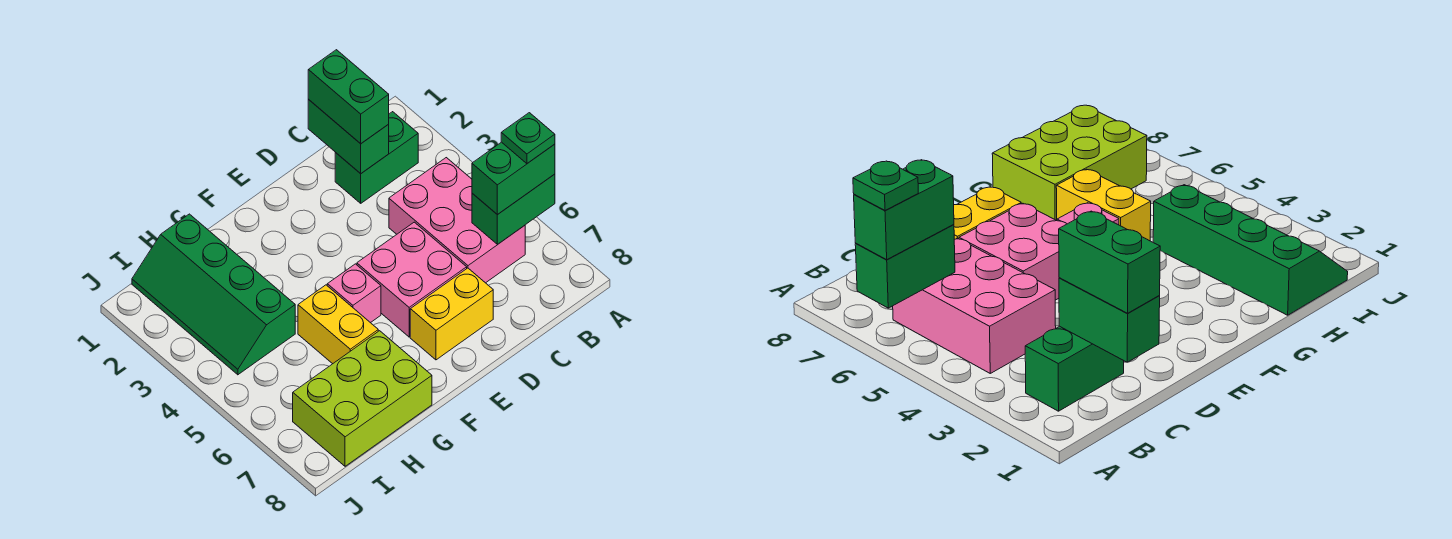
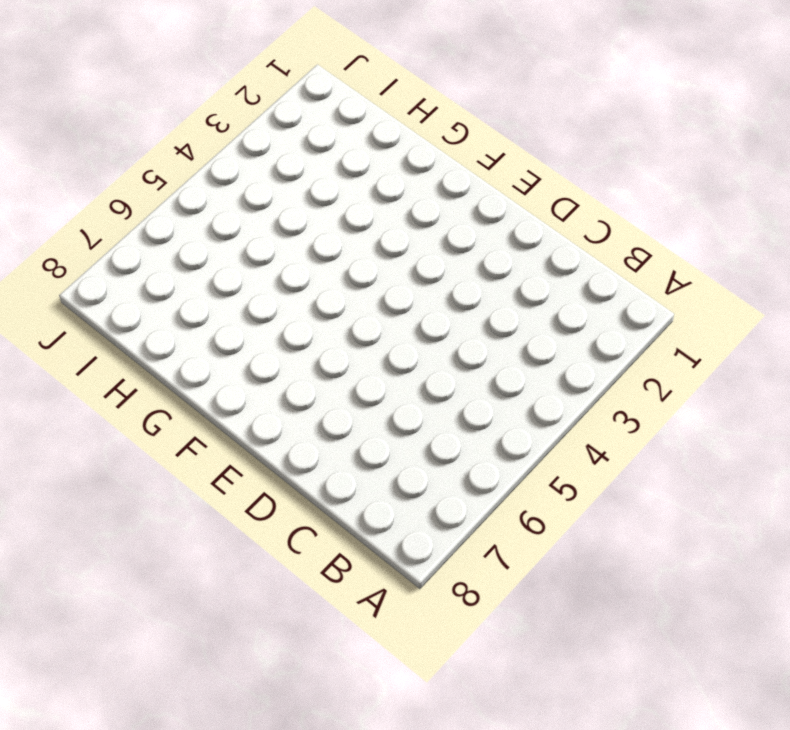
none -> green brick B2:C2 level 1
none -> pink brick B4:C6 level 1
none -> pink brick D5:E6 level 1

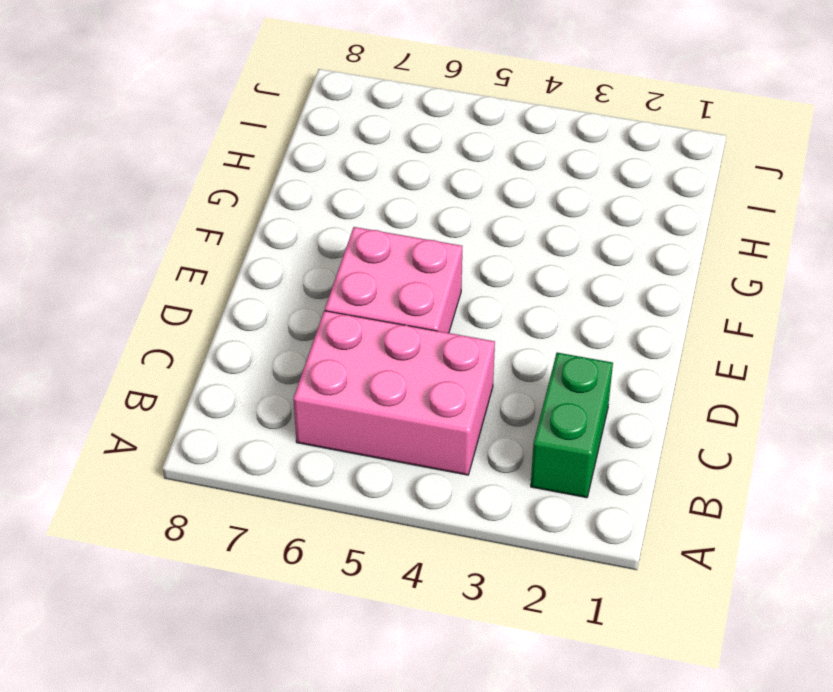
none -> yellow brick D7:E7 level 1
none -> pink brick F5 level 1
none -> yellow brick G5:G6 level 1

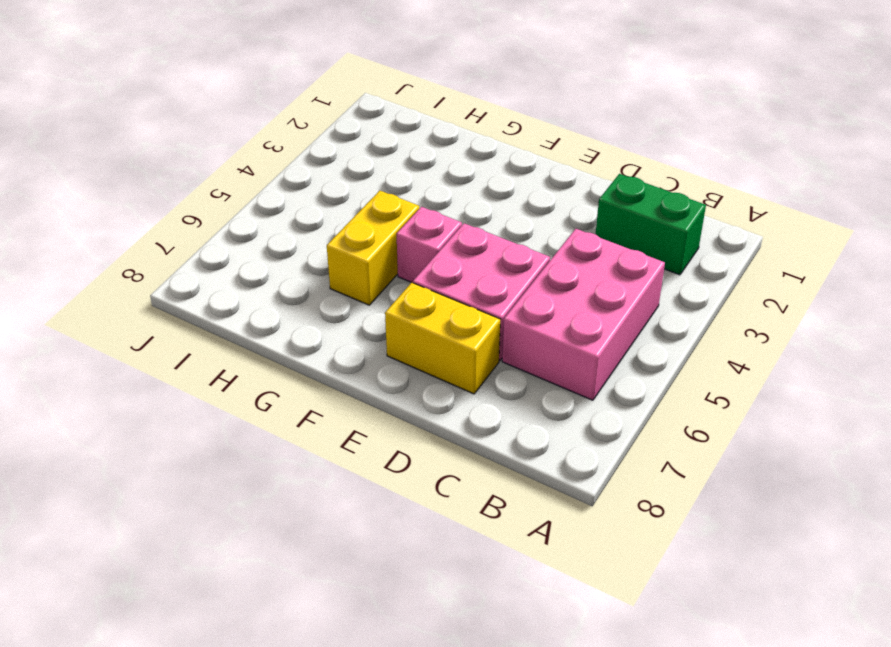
none -> lime brick G7:I8 level 1
none -> green slope H1:I4 level 1 top H
none -> green brick A6:B6 level 2

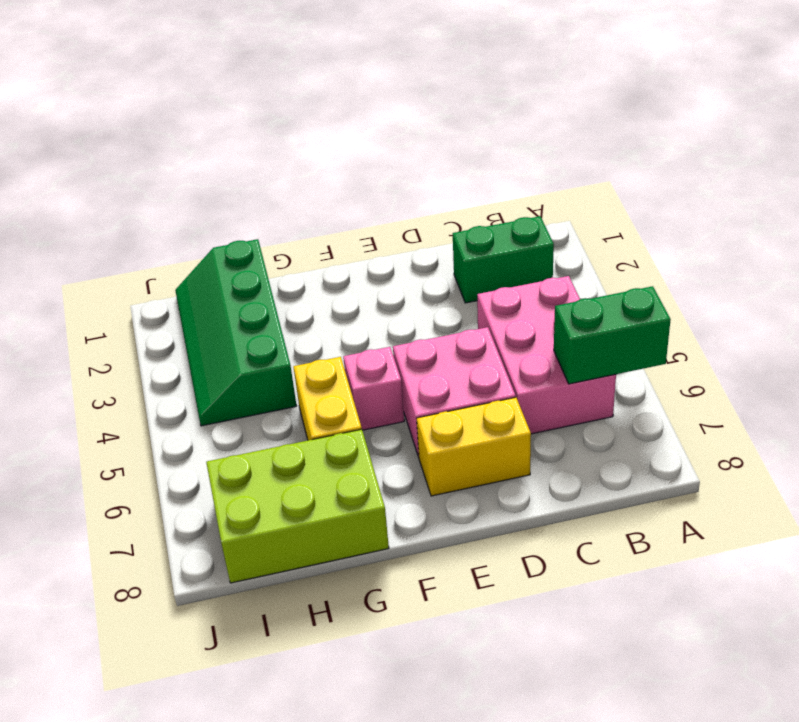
none -> green brick C1:C2 level 2
none -> green brick A6:B6 level 3
none -> green brick C1:C2 level 3

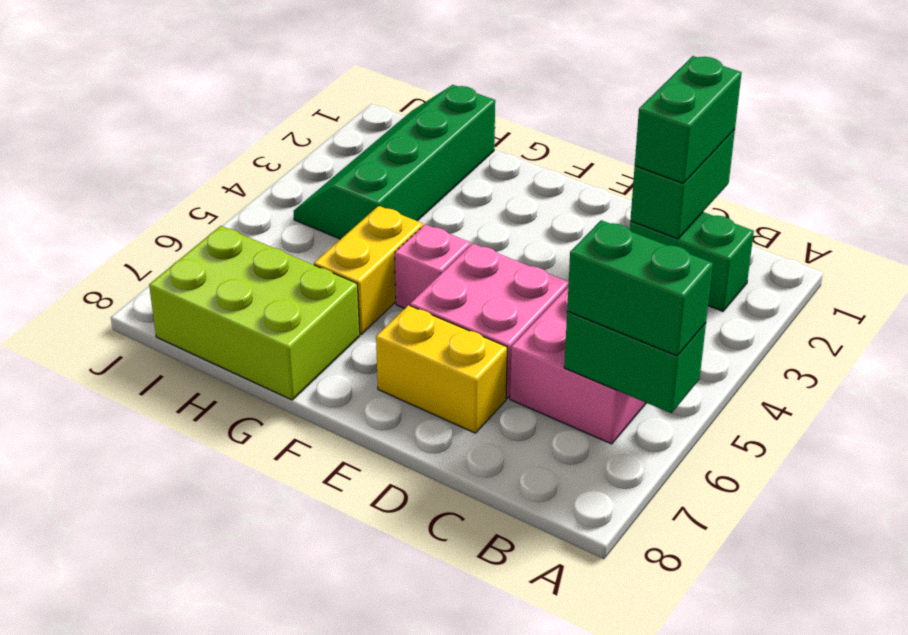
none -> green plate A6 level 4

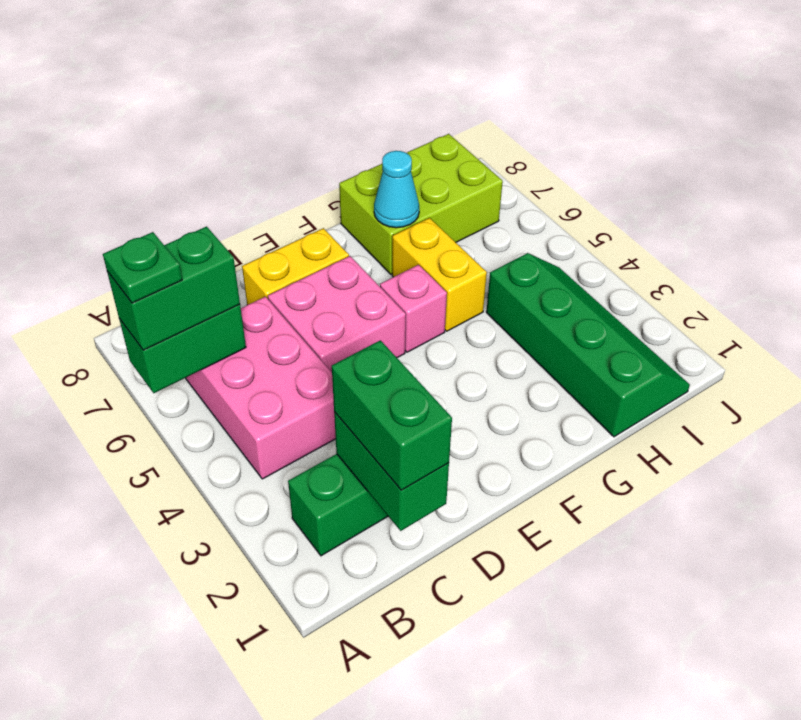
cyan cone G7 level 2 -> none

